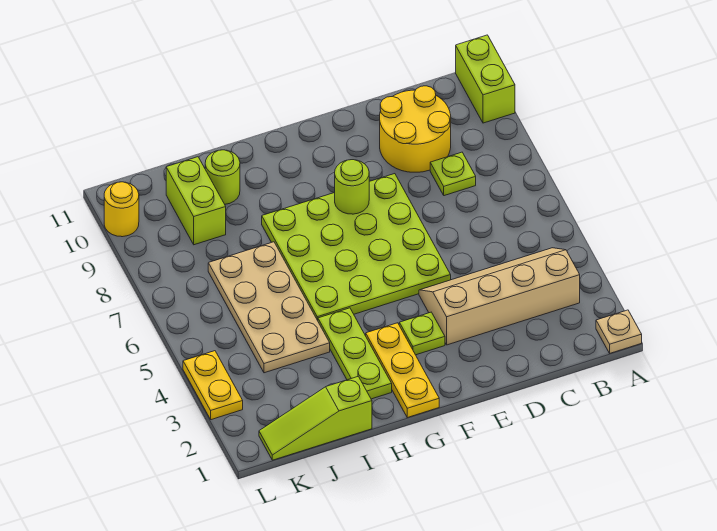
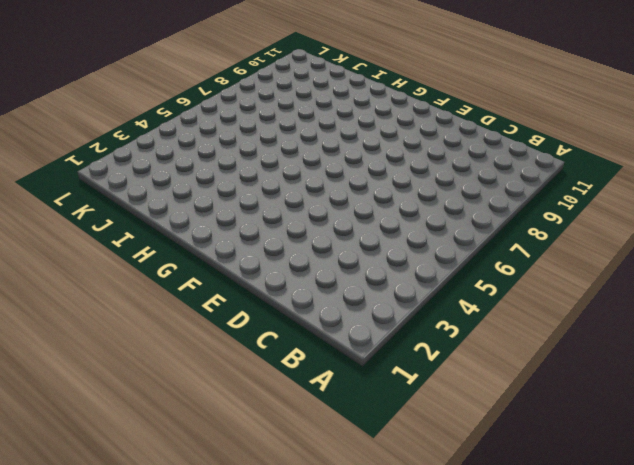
none -> tan plate A1 level 1
none -> lime brick A10:A11 level 1
none -> tan slope B3:E4 level 1 top 3

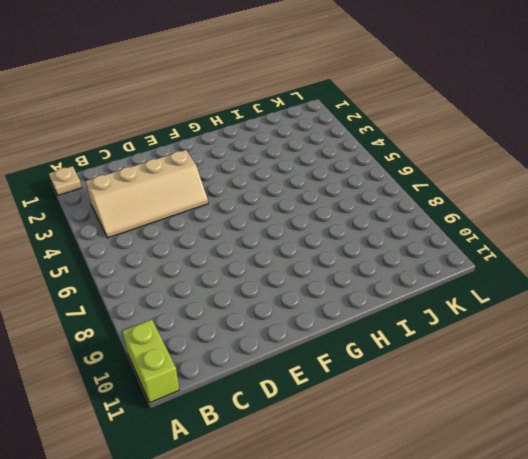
none -> lime plate C8 level 1
none -> yellow round brick C9:D10 level 1
none -> lime plate E5:H8 level 1

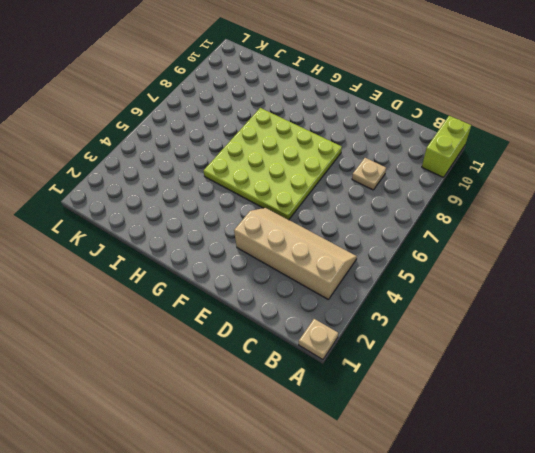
tan plate C8 level 1 -> lime plate C8 level 1
none -> yellow round brick C9:D10 level 1
none -> lime plate F3 level 1
none -> yellow plate G1:G3 level 1

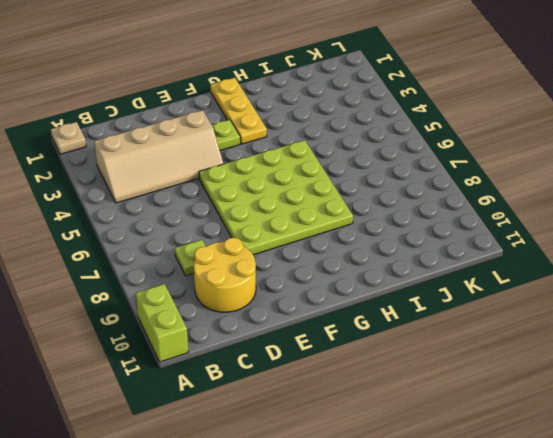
none -> lime plate H2:H4 level 1
none -> lime slope I1:K1 level 1 top I
none -> tan plate I4:J7 level 1

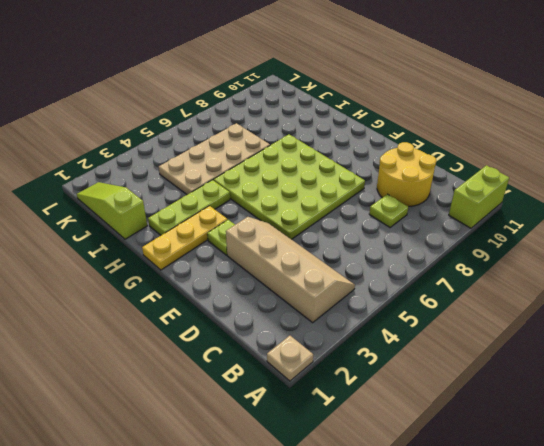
none -> lime round brick I10 level 1
none -> lime brick J9:J10 level 1
none -> yellow plate L3:L4 level 1

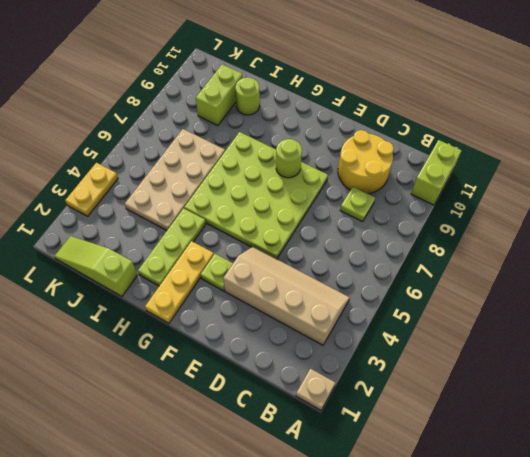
none -> yellow round brick L10 level 1

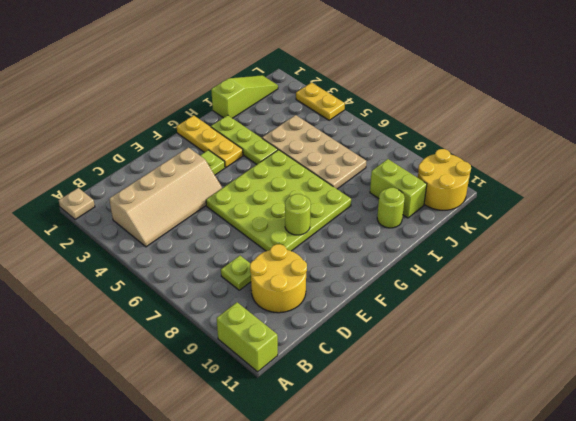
yellow round brick K10:L11 level 1 -> yellow round brick L10 level 1

